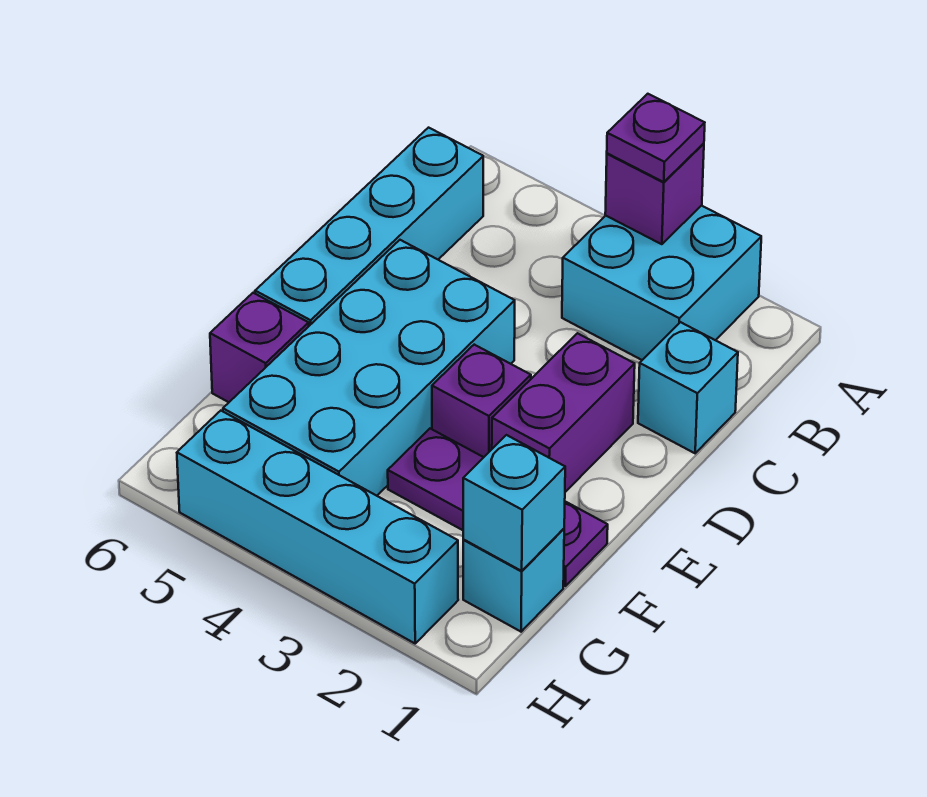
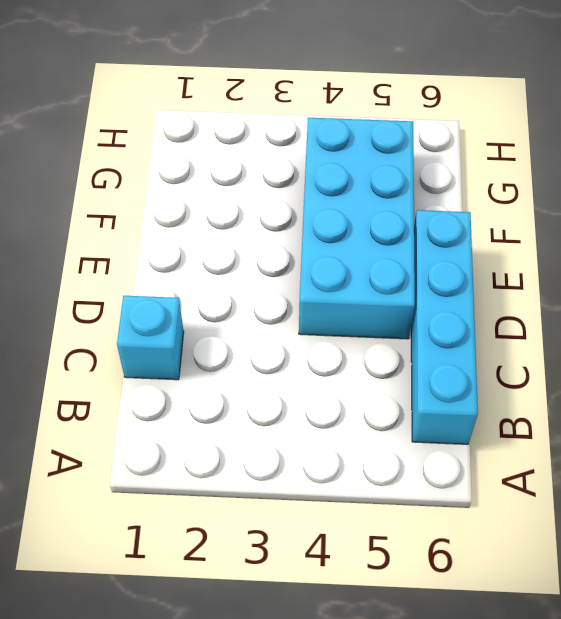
none -> cyan brick A2:B3 level 1
none -> purple brick D2:E2 level 1
none -> purple brick E3 level 1

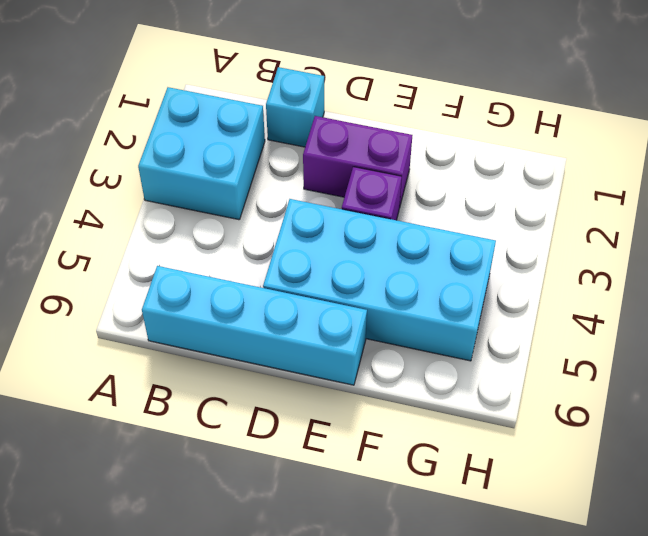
none -> purple plate F1:F3 level 1
none -> purple brick F6 level 1
none -> cyan brick G1 level 1

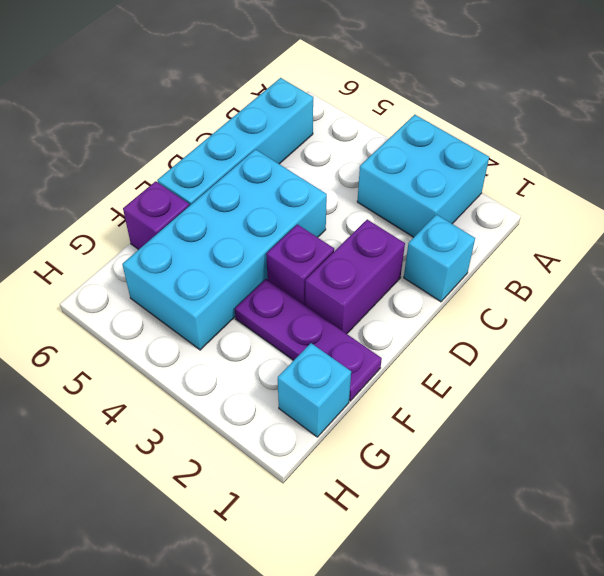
none -> cyan brick H2:H5 level 1
none -> purple brick A3 level 2
none -> cyan brick G1 level 2

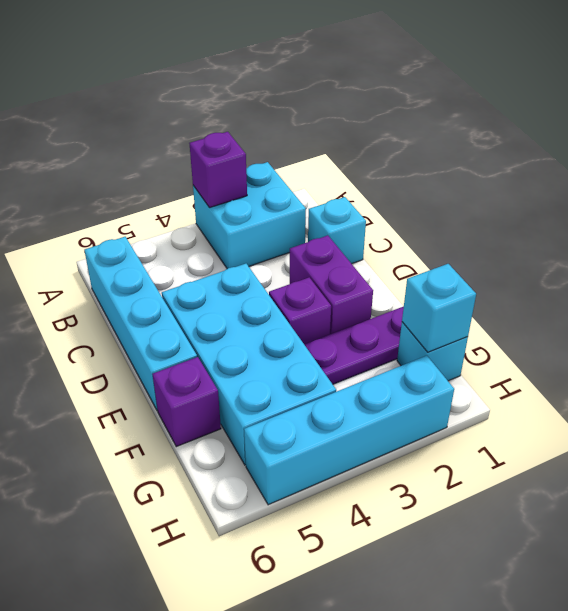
none -> purple plate A3 level 3

